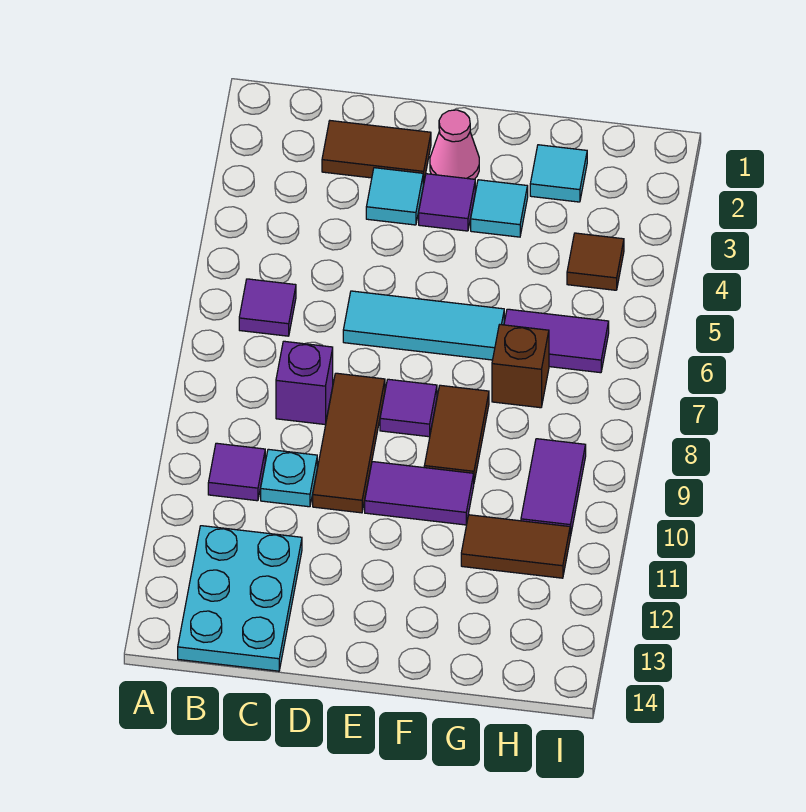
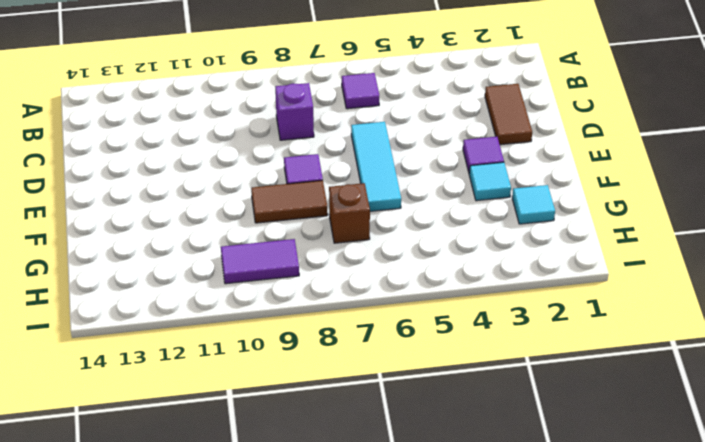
none -> purple tile B10 level 1
none -> cyan plate B12:C14 level 1
none -> cyan plate C10 level 1

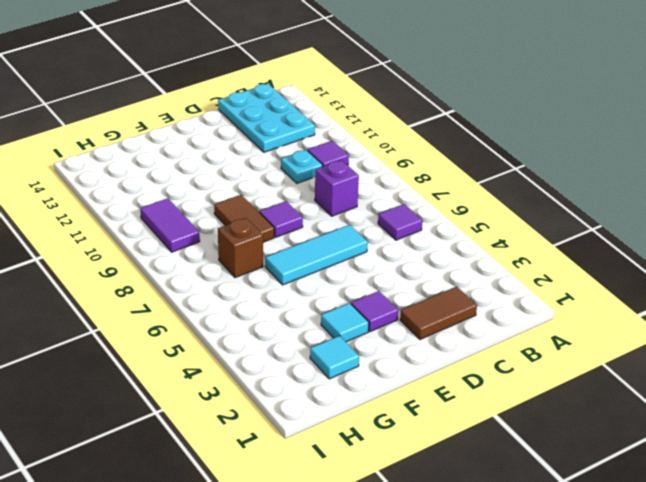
none -> cyan tile D3 level 1
none -> brown tile D8:D10 level 1
none -> pink cone E2 level 1

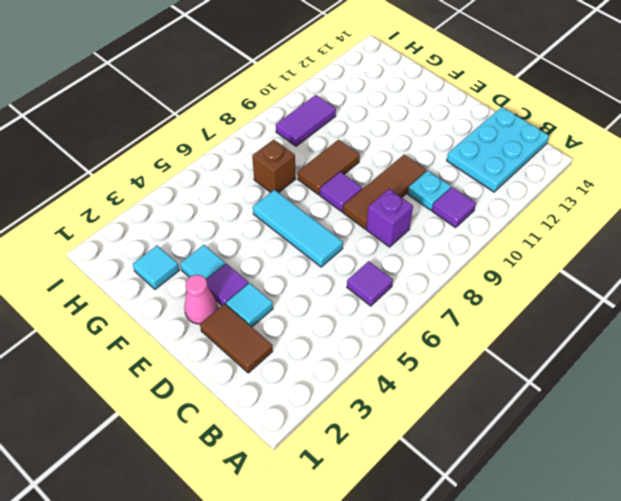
none -> purple tile E10:F10 level 1
none -> purple tile G6:H6 level 1
none -> brown tile G11:H11 level 1

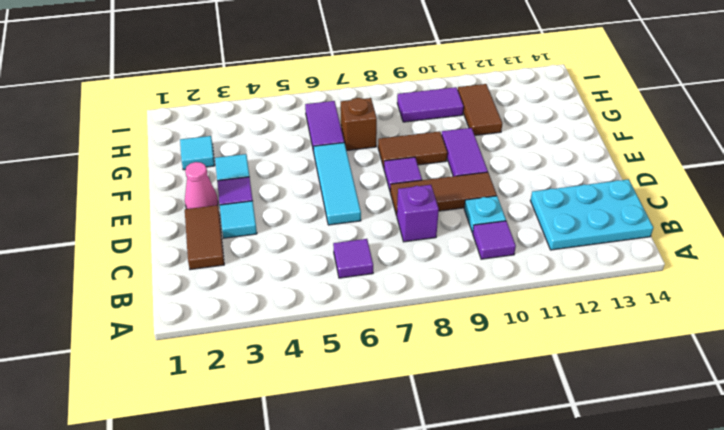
none -> brown tile H4 level 1

